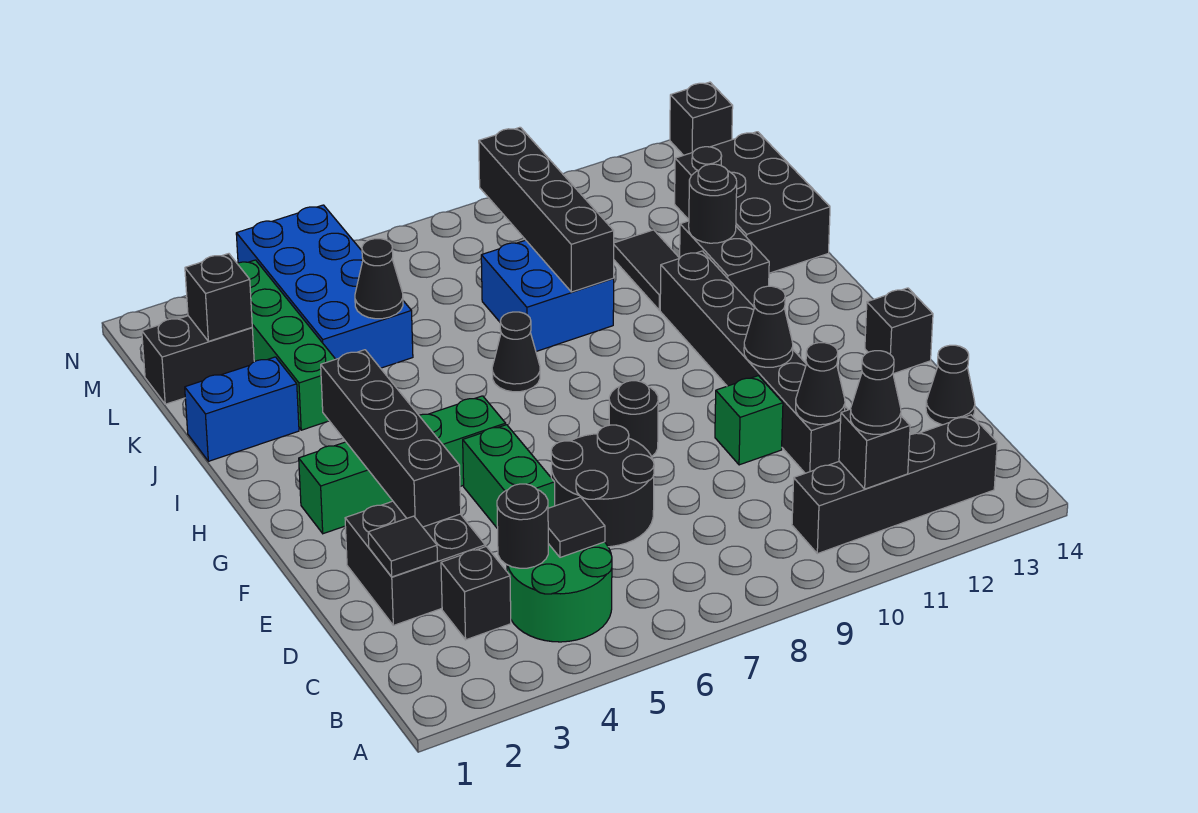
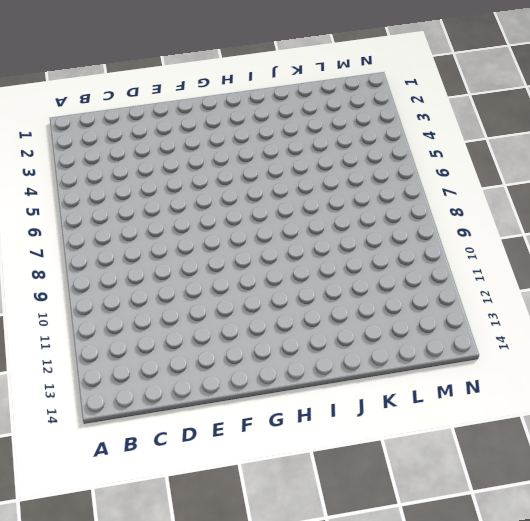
none -> green round brick B4:C5 level 1
none -> black brick B10:B13 level 1
none -> black brick C3 level 1
none -> black brick D2:E3 level 1

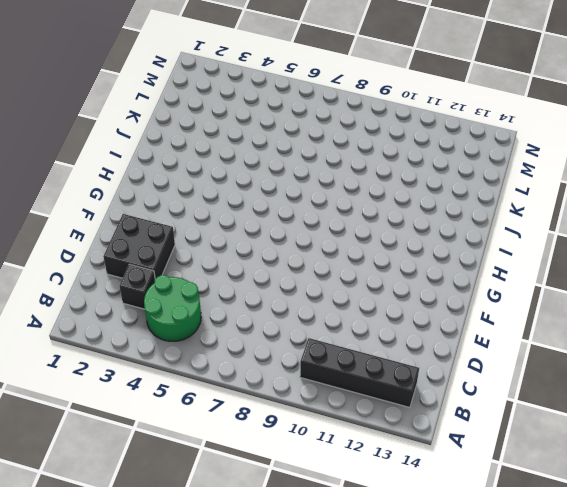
none -> black round brick D6:E7 level 1
none -> black brick D11:I11 level 1
none -> black cone D14 level 1
none -> green brick E5:F5 level 1

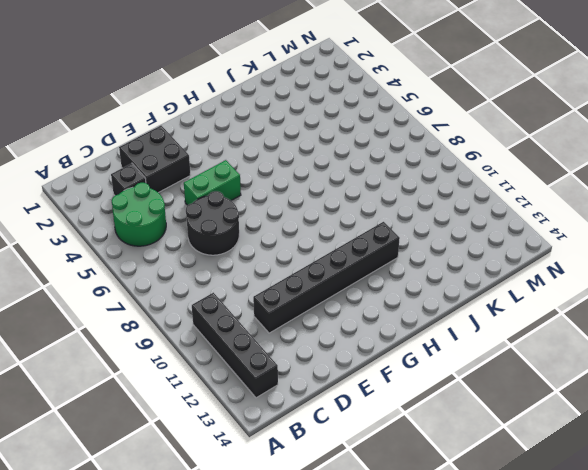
none -> black cone D14 level 1
none -> green brick E10 level 1
none -> black round brick F8 level 1
none -> black brick F14 level 1

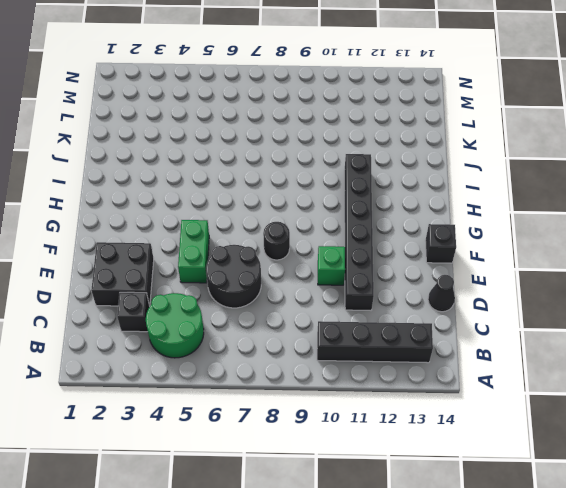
none -> green brick G2:G5 level 1
none -> black cone I7 level 1
none -> black brick I12:J12 level 1
none -> blue brick J1:J2 level 1

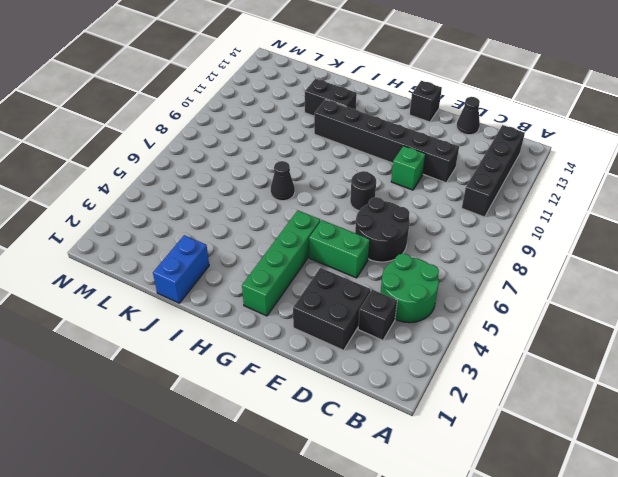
none -> green brick J3:M3 level 1
none -> blue brick J8:K9 level 1
none -> black tile J11:K11 level 1
none -> black brick J13:L14 level 1

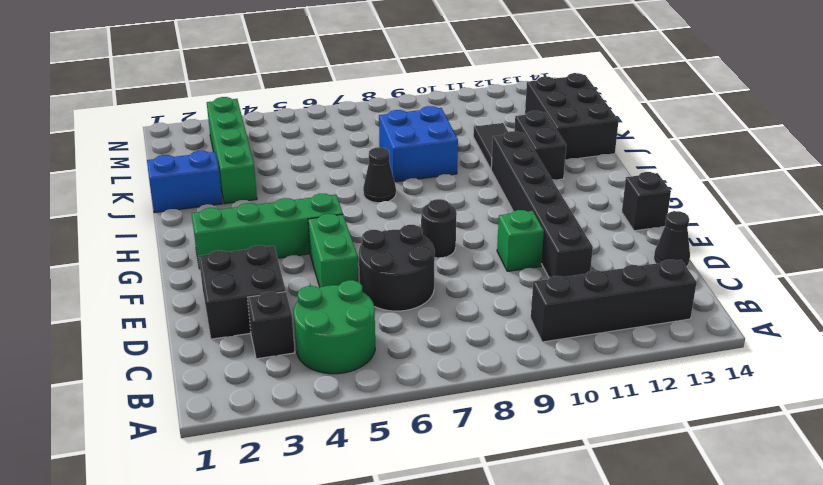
none -> blue brick K4:N5 level 1
none -> black brick L1:L2 level 1
none -> black brick N14 level 1
none -> black brick B11 level 2

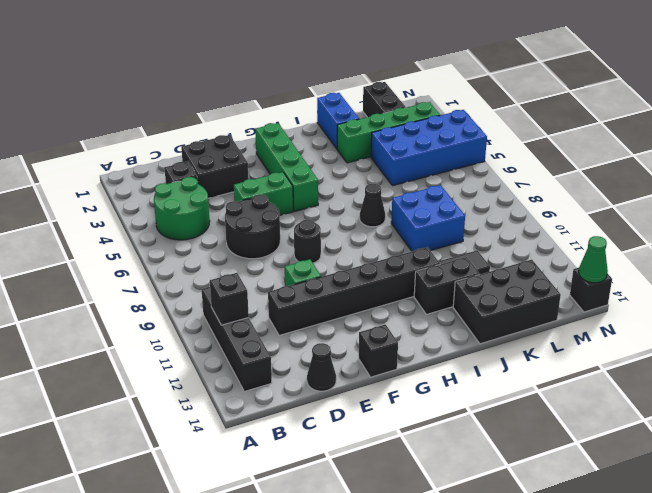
green cone N14 level 2 -> none
none -> black round brick C4 level 2
none -> black tile C5 level 2
none -> black tile D2 level 2
none -> black cone D11 level 2

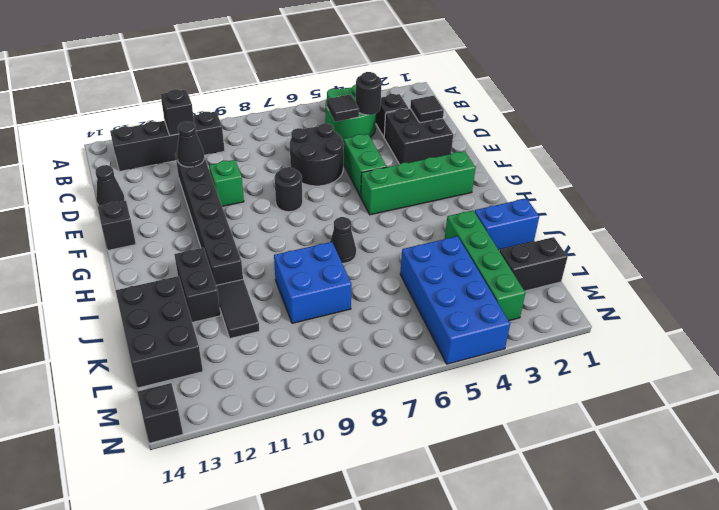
none -> black brick E3:H3 level 2
none -> black cone F11 level 2
none -> black brick J9:M9 level 2
none -> black round brick J12 level 2

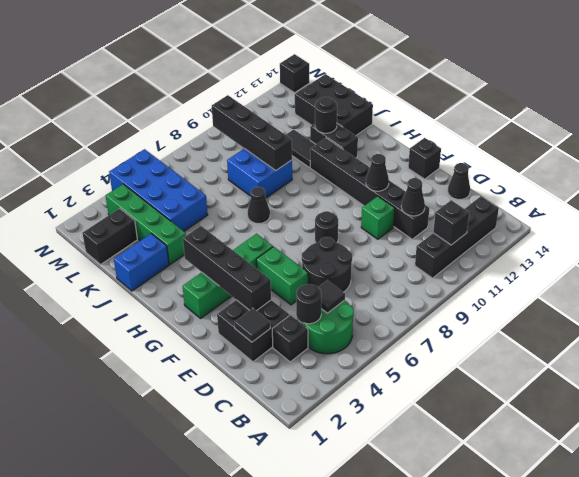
none -> black cone K5 level 2
none -> black brick L2 level 2
none -> black cone B11 level 3

